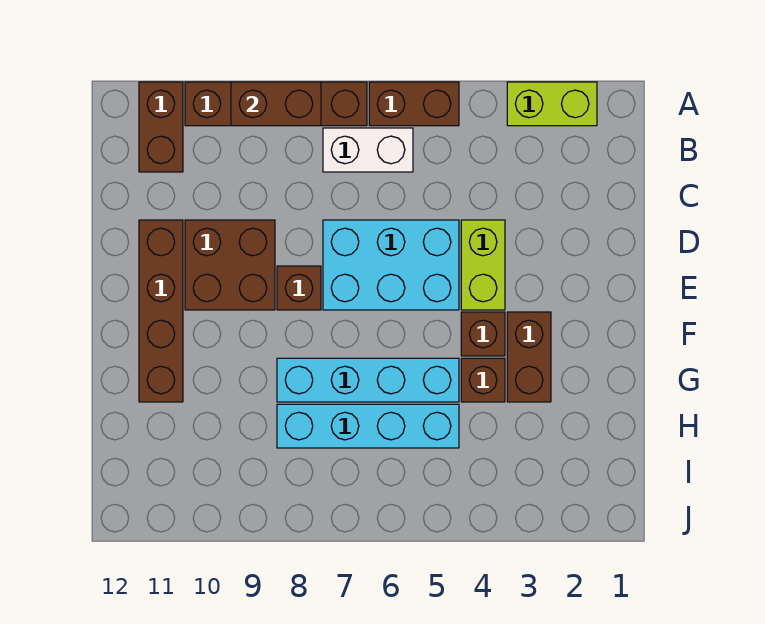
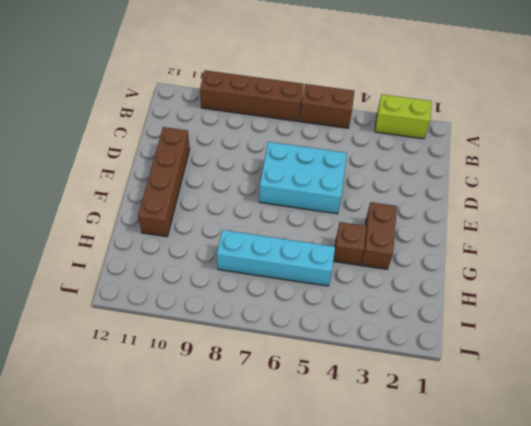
none -> brown brick A11:B11 level 1
none -> white brick B6:B7 level 1
none -> lime brick D4:E4 level 1

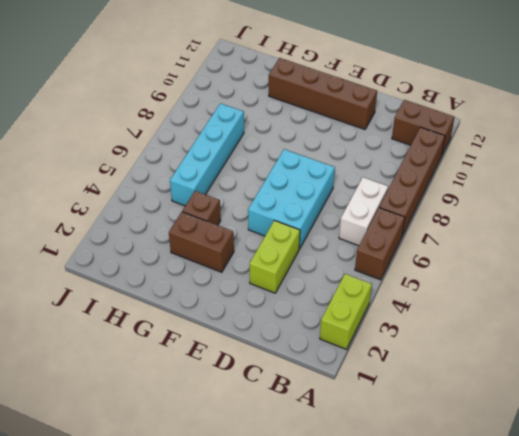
lime brick D3:D4 level 1 -> lime brick D4:E4 level 1
none -> brown brick D9:E10 level 1
none -> brown brick E8 level 1
none -> brown brick F4 level 1

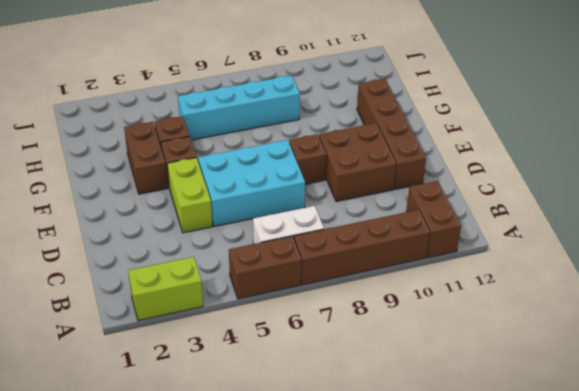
none -> cyan brick G5:G8 level 1
none -> brown brick A8:A9 level 2

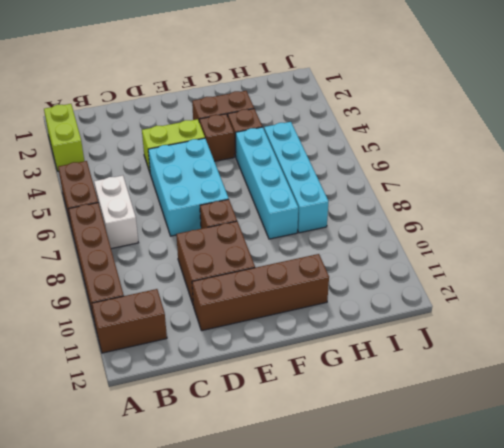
none -> brown brick A8:A9 level 2

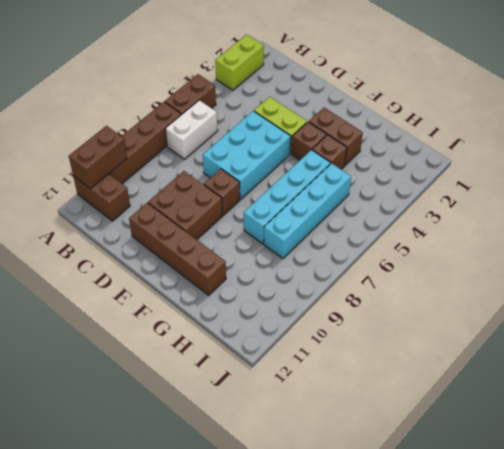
brown brick A10:A11 level 2 -> brown brick A8:A9 level 2

